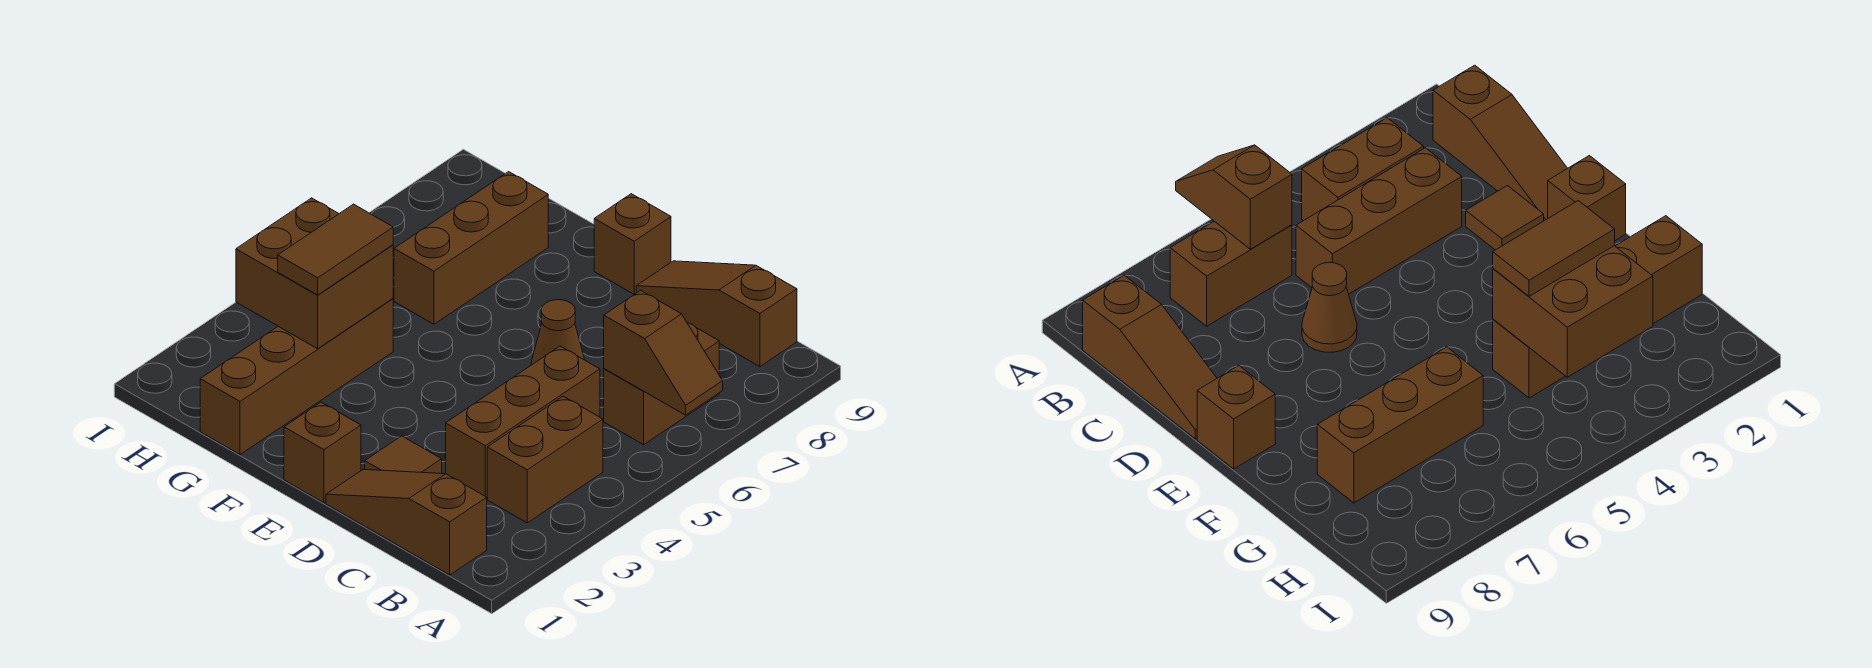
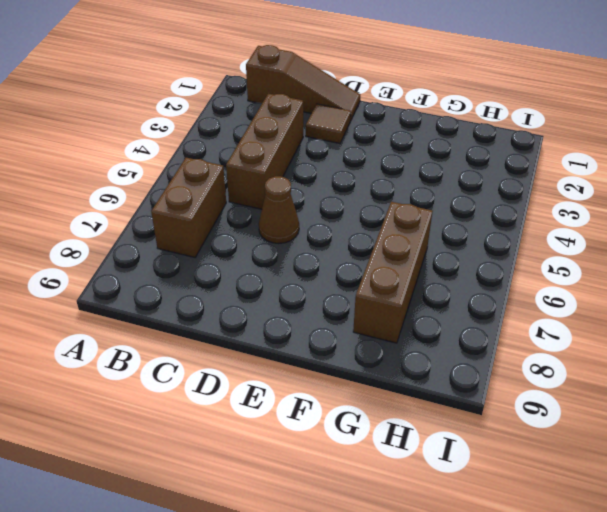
none -> brown brick B3:B4 level 1
none -> brown slope B9:D9 level 1 top B
none -> brown brick E1 level 1

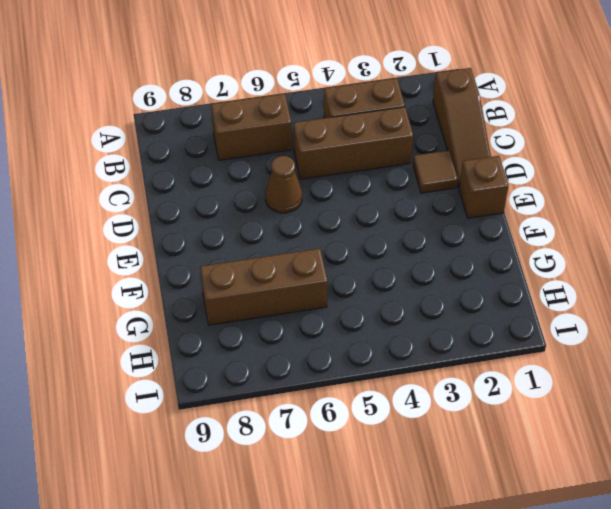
none -> brown slope B9:D9 level 1 top B
none -> brown brick E9 level 1
none -> brown brick G1:G4 level 1

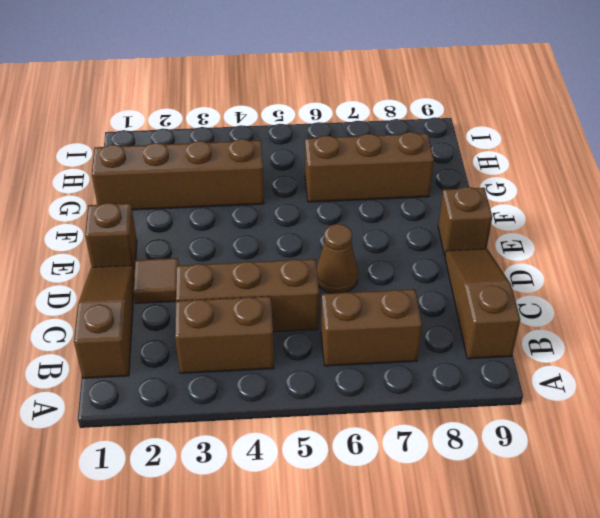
none -> brown slope A6:B6 level 2 top B
none -> brown brick G3:H4 level 2
none -> brown tile G3:G4 level 3

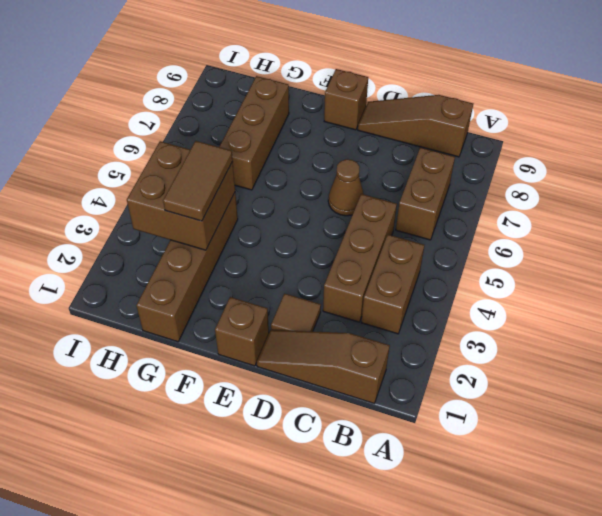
none -> brown slope A6:B6 level 2 top B

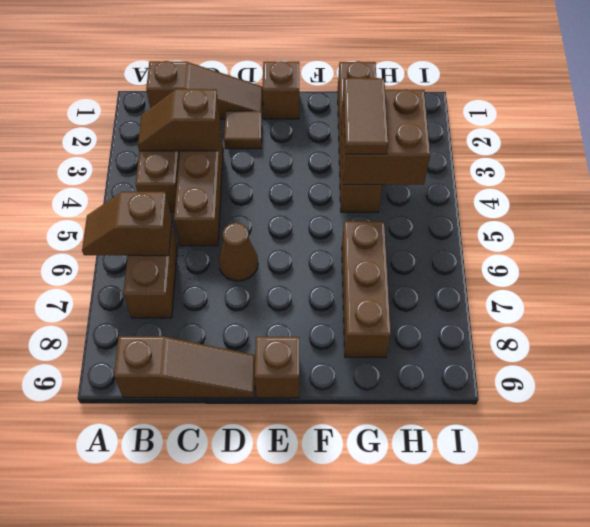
brown slope B3:C3 level 2 top C -> none

